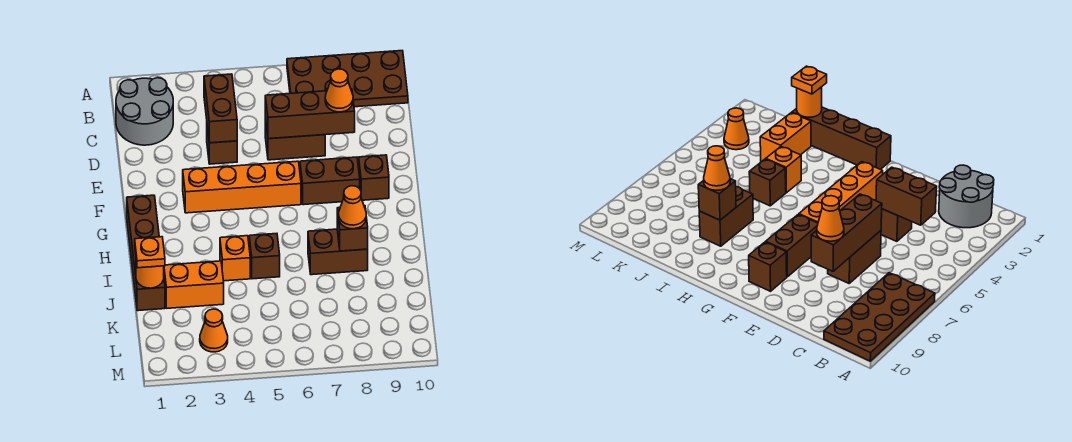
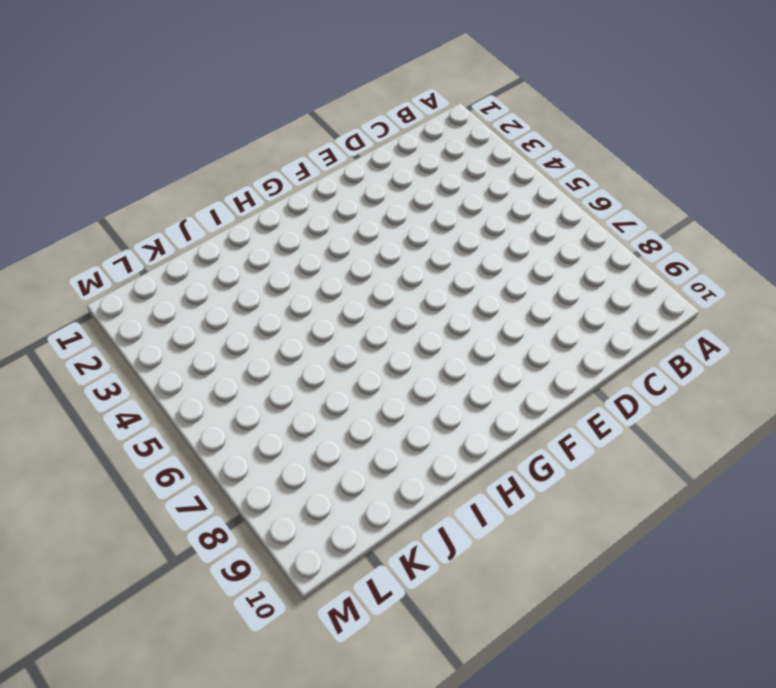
none -> brown plate A7:B10 level 1
none -> grey round brick B1:C2 level 1
none -> brown brick D4 level 1

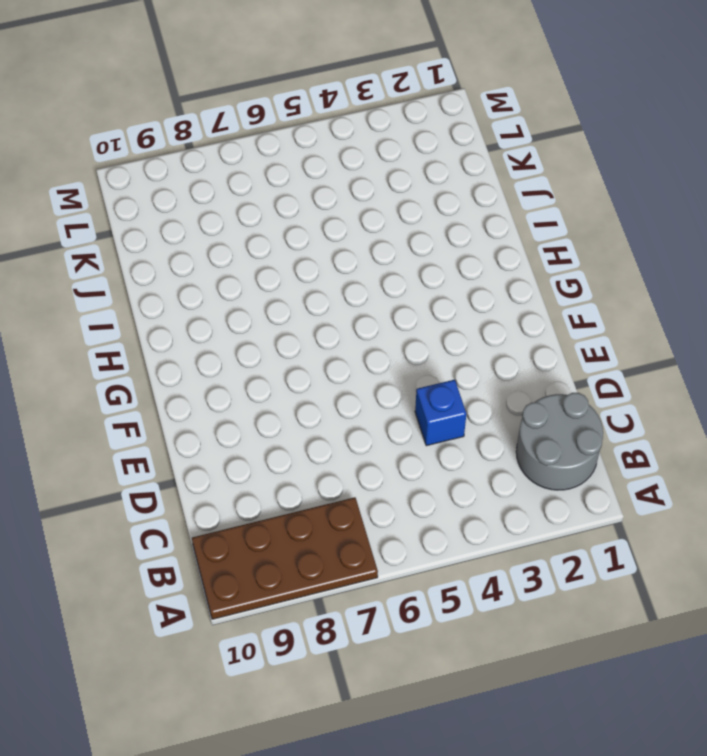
blue brick D4 level 1 -> brown brick D4 level 1
none -> brown brick D6:D7 level 1
none -> orange brick F3:F6 level 1
none -> brown brick F7:F8 level 1

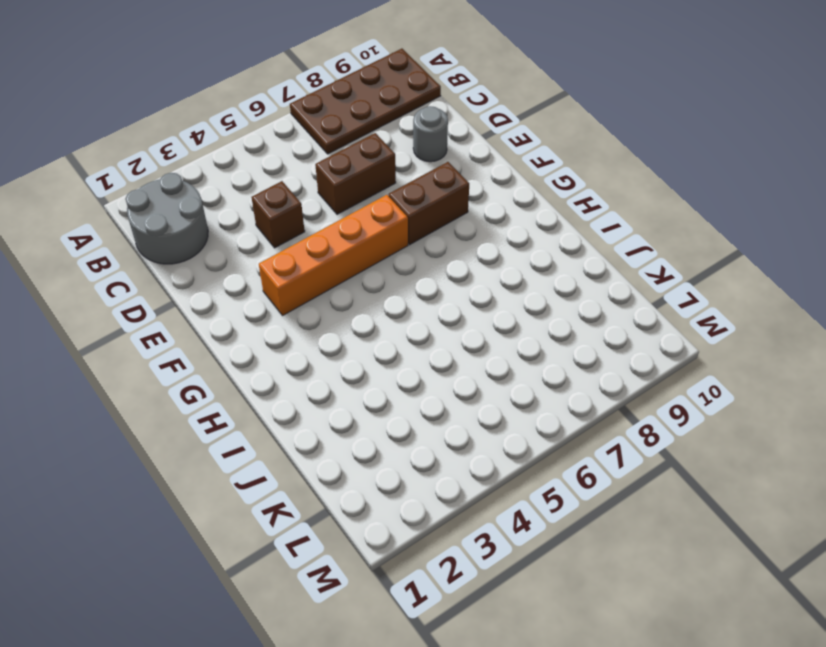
grey round brick D9 level 1 -> none
none -> brown brick F9 level 1
none -> brown brick G1:J1 level 1
none -> orange brick I4 level 1

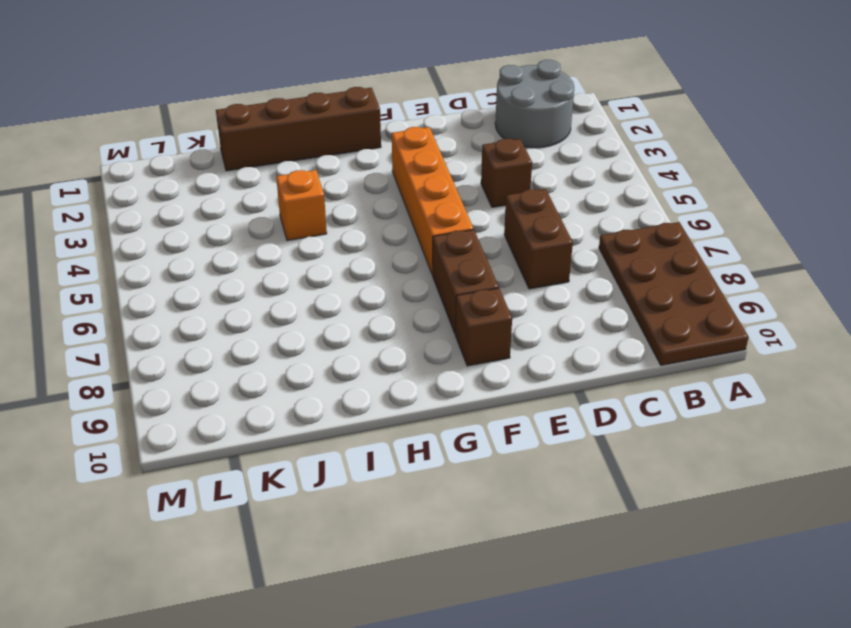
none -> brown brick I5 level 1
none -> brown brick I7:I8 level 1
none -> orange brick J2:J3 level 1

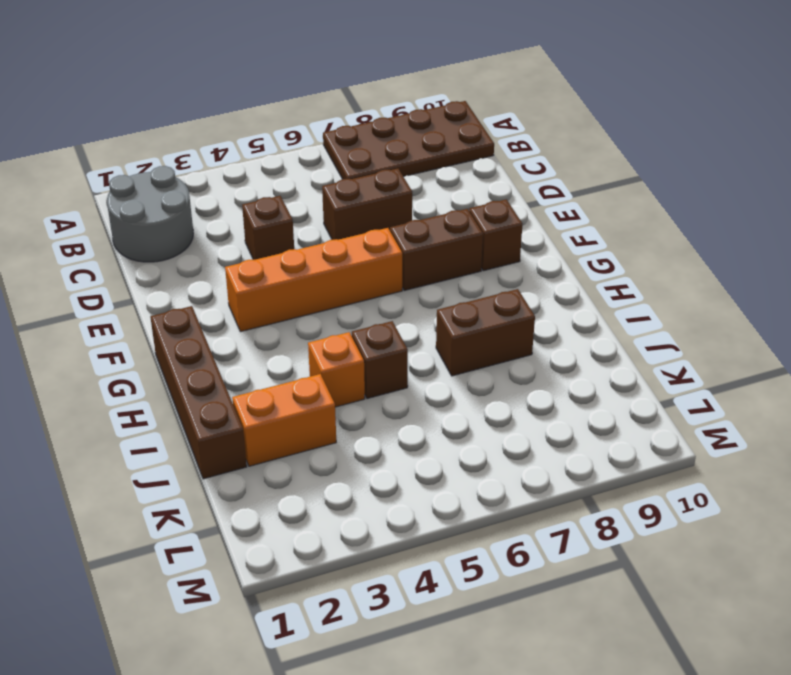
none -> orange cone L3 level 1
none -> brown brick C4:D4 level 2
none -> brown brick D6:D8 level 2

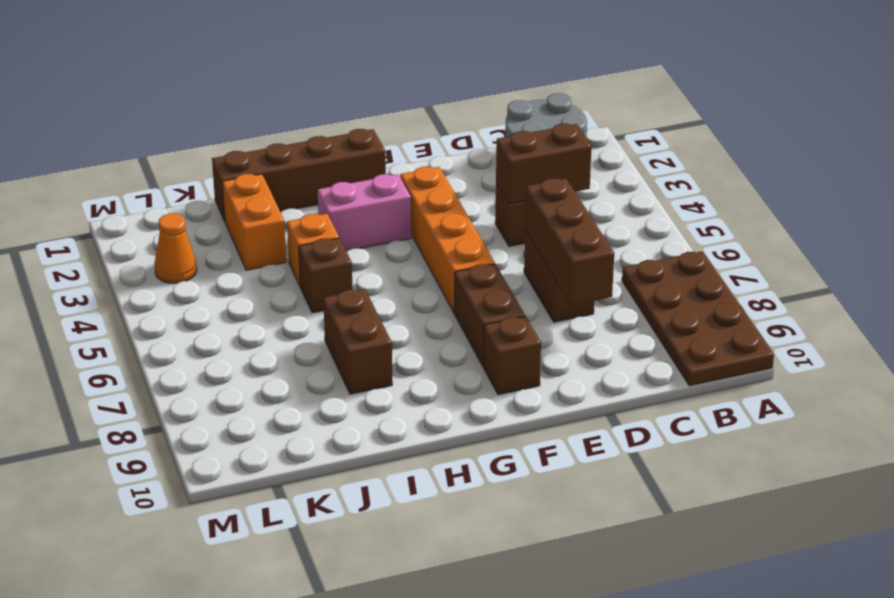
pink brick G3:H3 level 1 -> none
none -> brown brick I8 level 2
none -> orange round brick J1 level 2
none -> orange cone D8 level 3

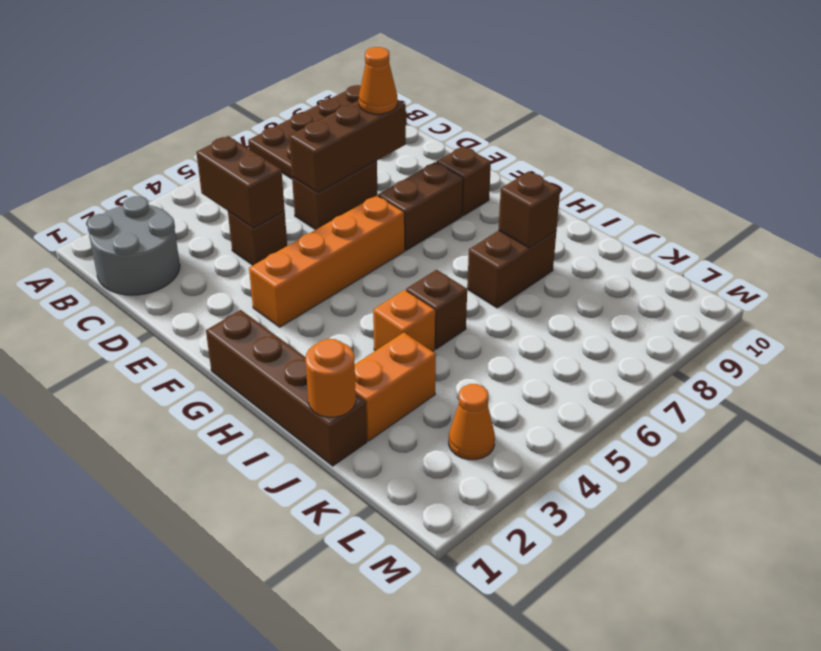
none -> orange cone I8 level 3
none -> orange plate J1 level 3

